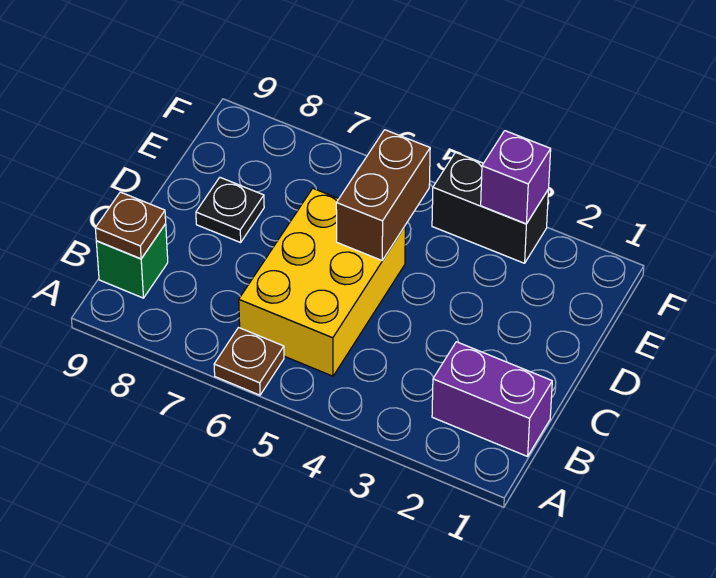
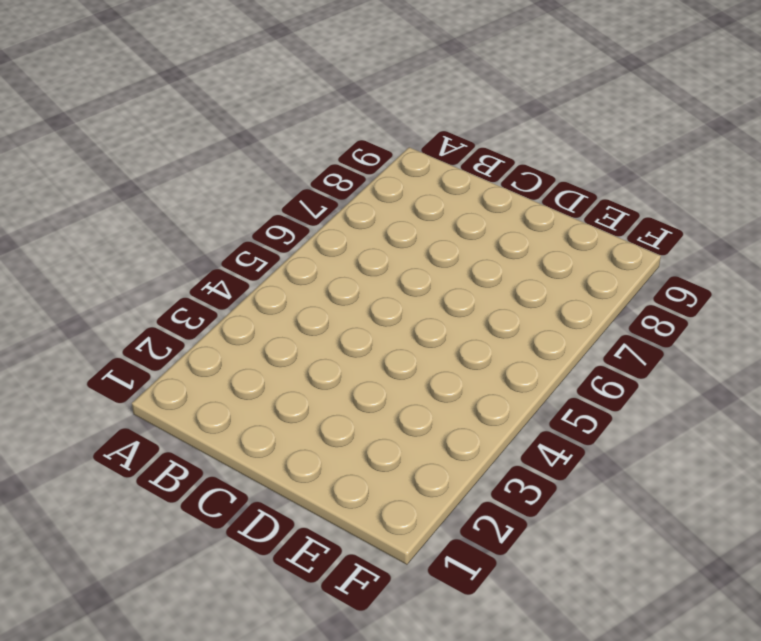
none -> brown plate A6 level 1
none -> purple brick B1:B2 level 1

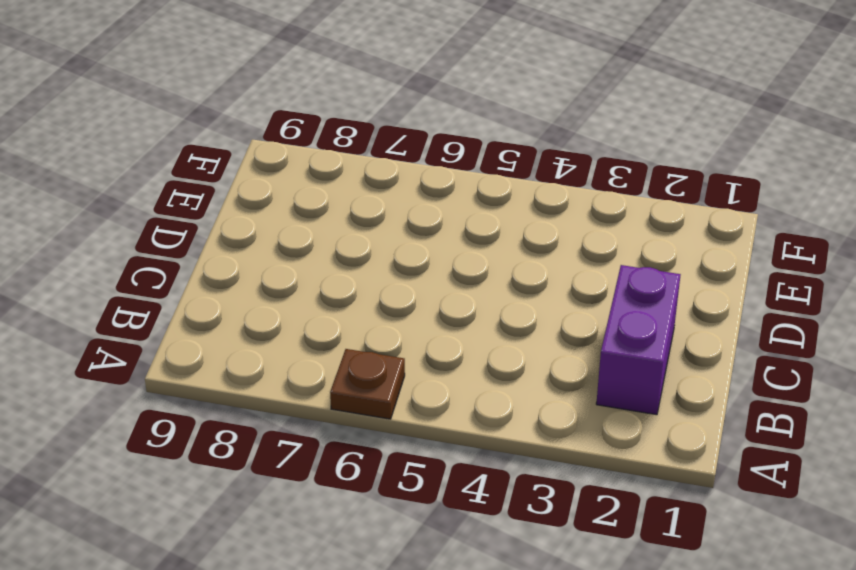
purple brick B2:C2 level 1 -> purple brick B1:B2 level 1
none -> yellow brick B5:D6 level 1
none -> green brick B9 level 1

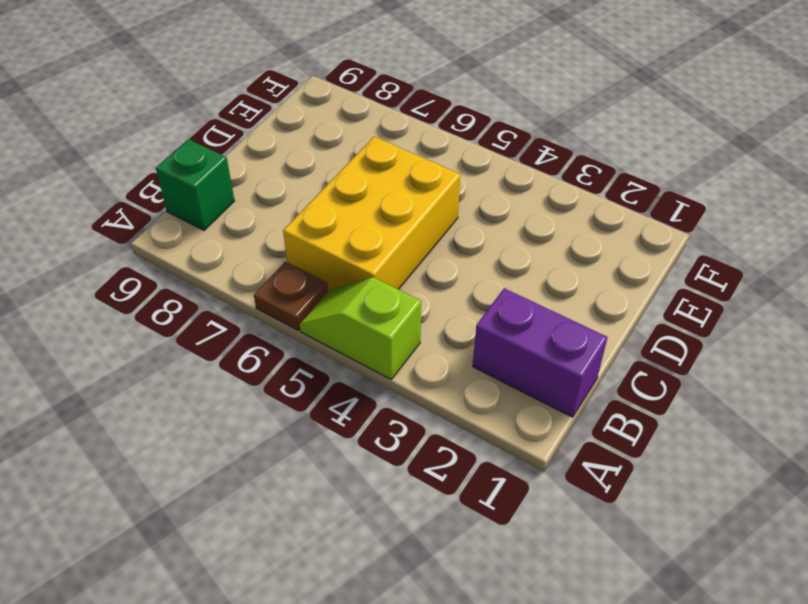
lime slope A4:A5 level 1 top 4 -> none
none -> black plate D8 level 1
none -> black brick F3:F4 level 1

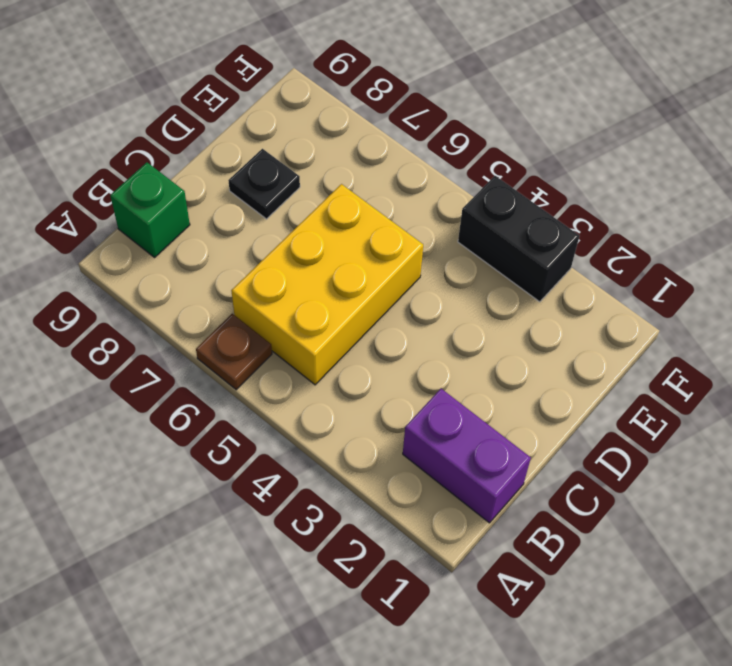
none -> brown plate B9 level 2
none -> brown brick D5:E5 level 2

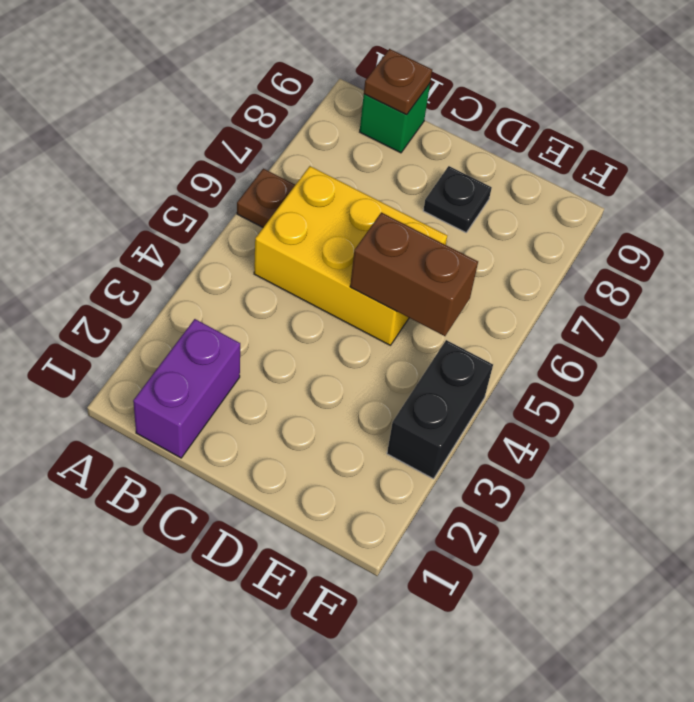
none -> purple brick F3 level 2

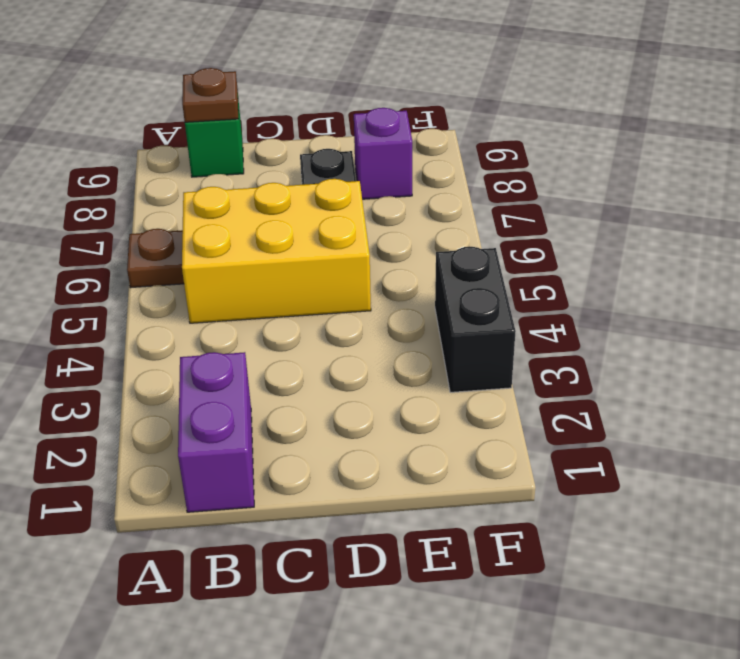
purple brick E8 level 1 -> purple brick F3 level 2
none -> brown brick D5:E5 level 2

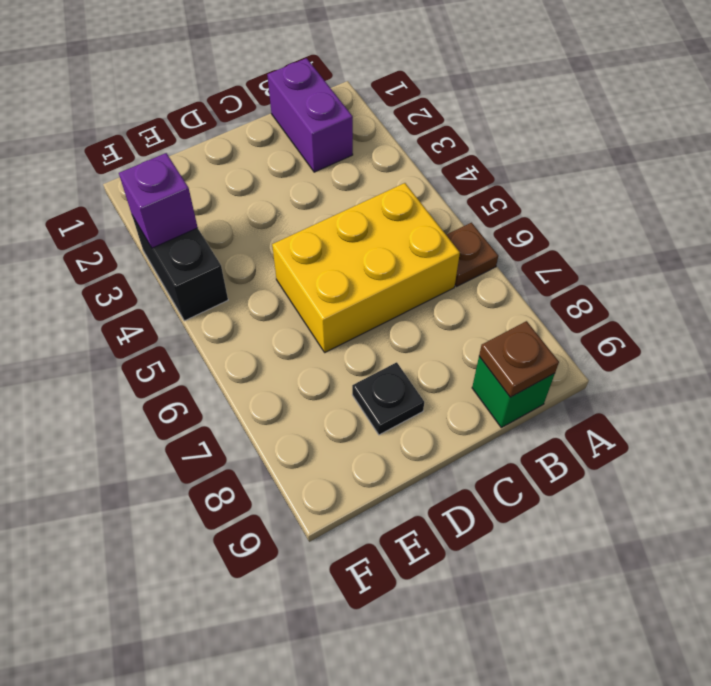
none -> brown brick D5:E5 level 2

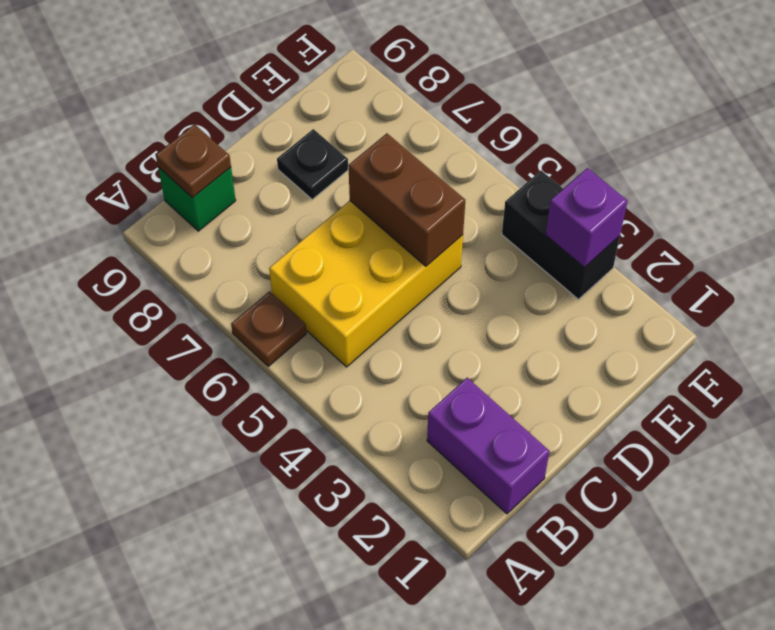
brown brick D5:D6 level 2 -> brown brick D5:E5 level 2

